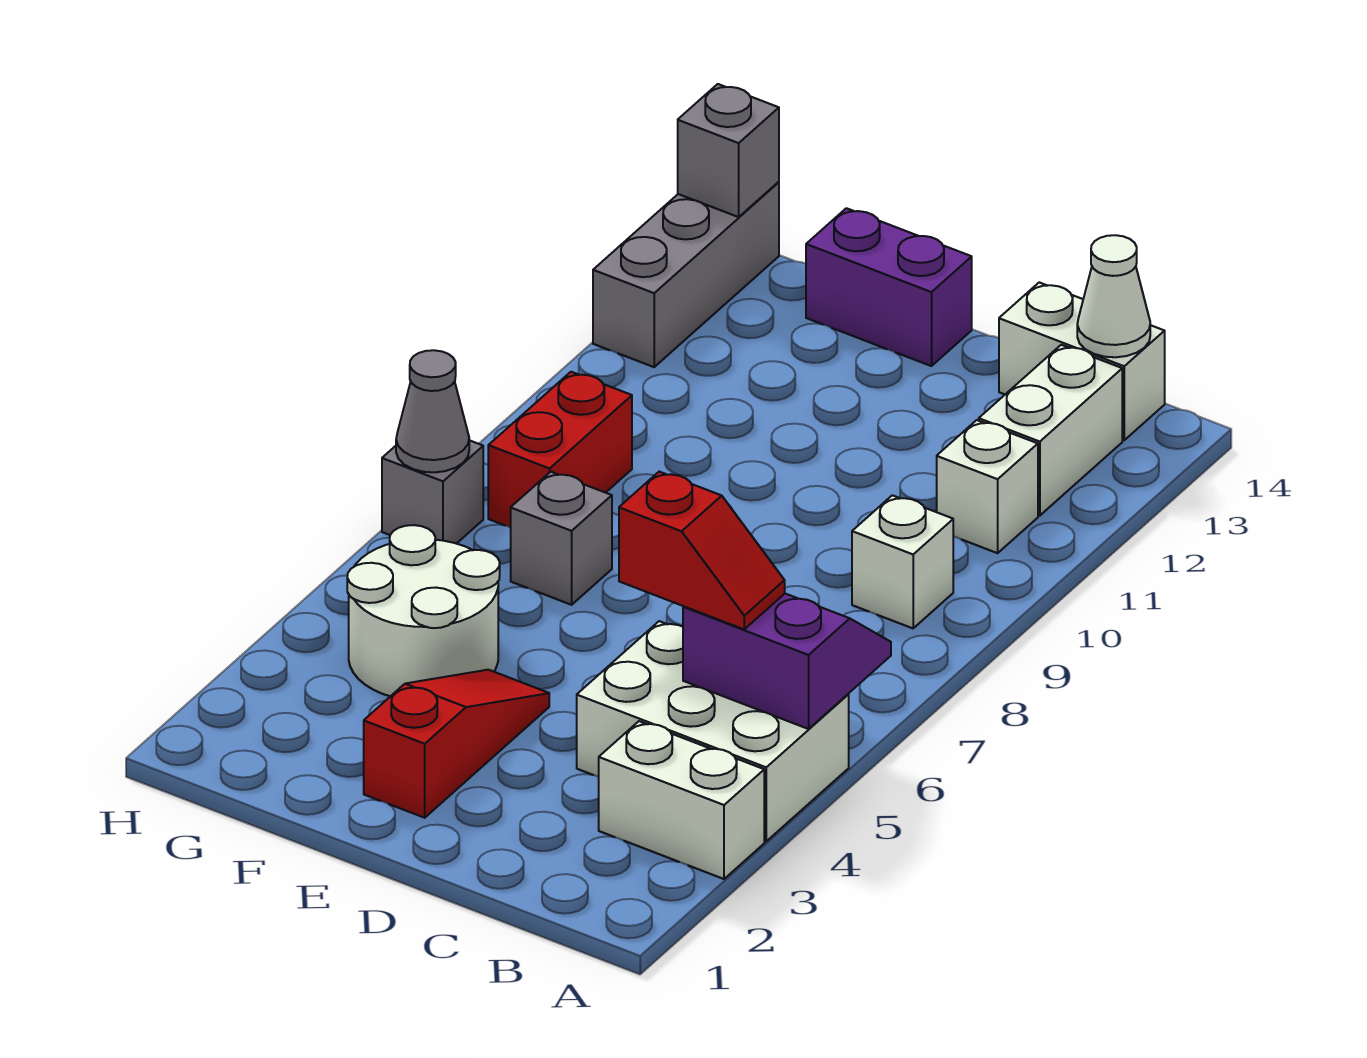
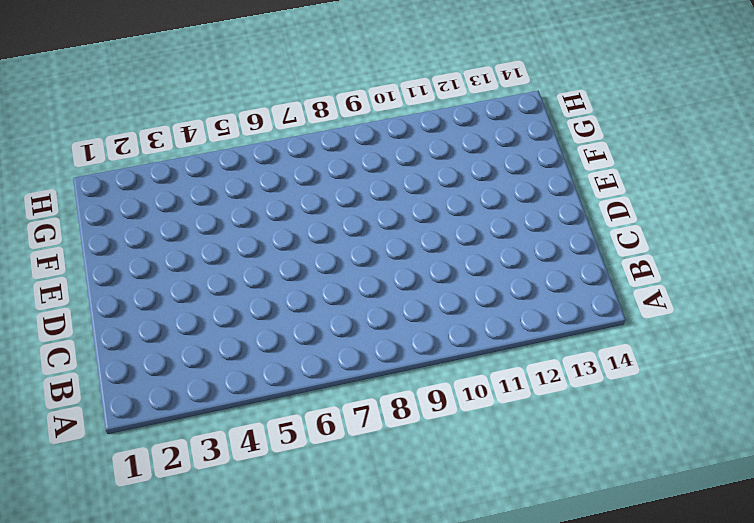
none -> white brick A3:B3 level 1
none -> white brick A4:C5 level 1
none -> white brick B9 level 1

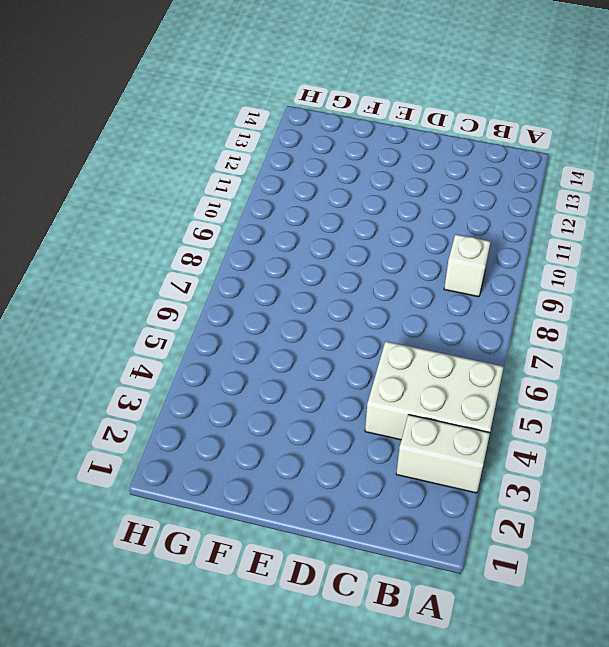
none -> white brick B11 level 1
none -> white brick B12:B13 level 1
none -> white brick B14:C14 level 1

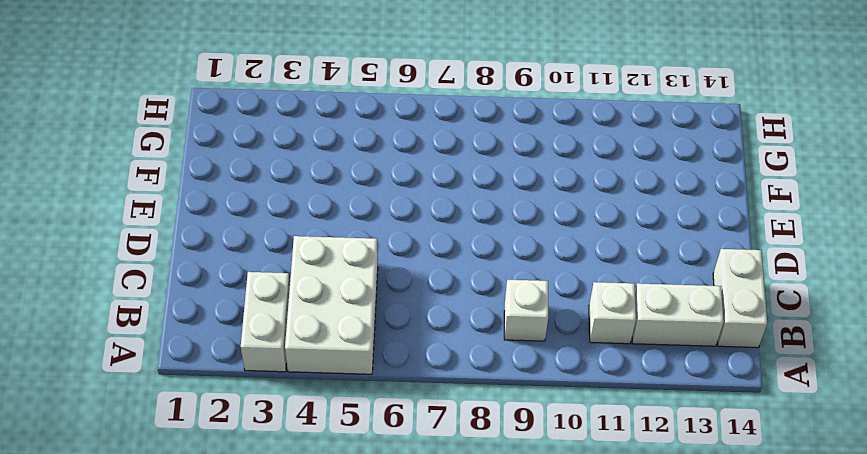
none -> red slope E2:E4 level 1 top 2
none -> purple brick E14:F14 level 1
none -> white round brick F4:G5 level 1

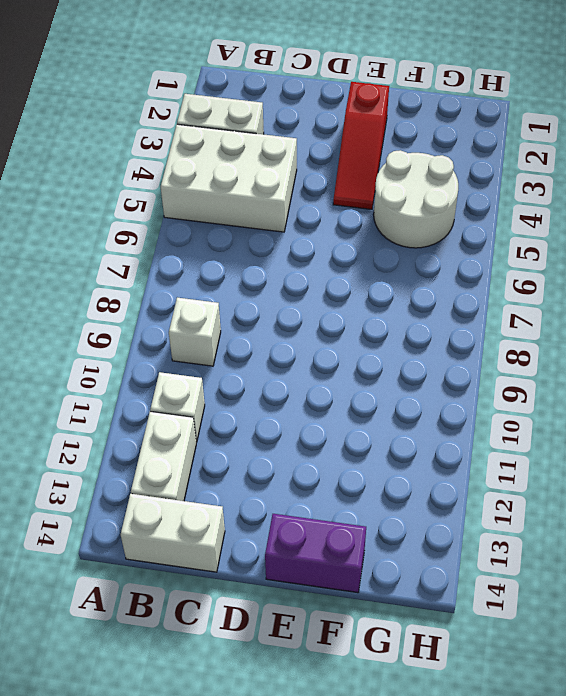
none -> grey brick F7 level 1
none -> red brick G8:G9 level 1
none -> grey brick H7 level 1

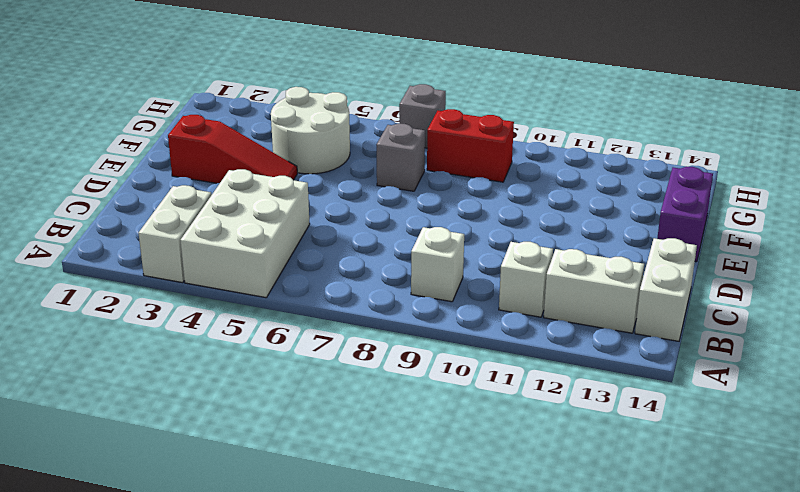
none -> grey brick H12:H14 level 1
none -> purple slope A5:B6 level 2 top 5
none -> white cone B14 level 2

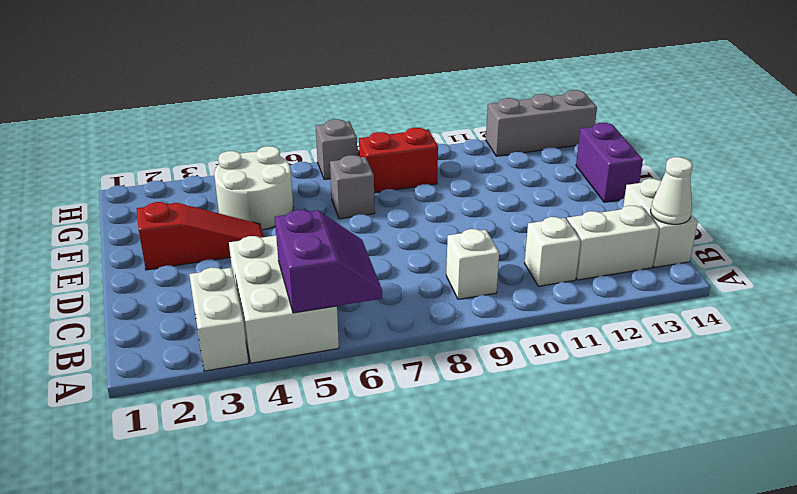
none -> grey cone H7 level 2
none -> grey brick H14 level 2
none -> red slope B5:C5 level 3 top C

